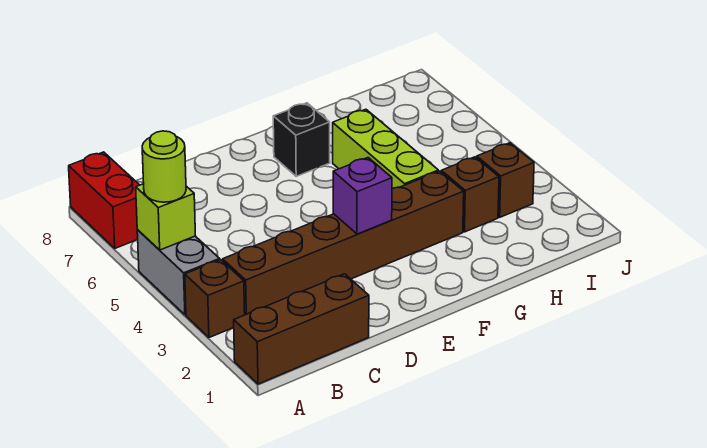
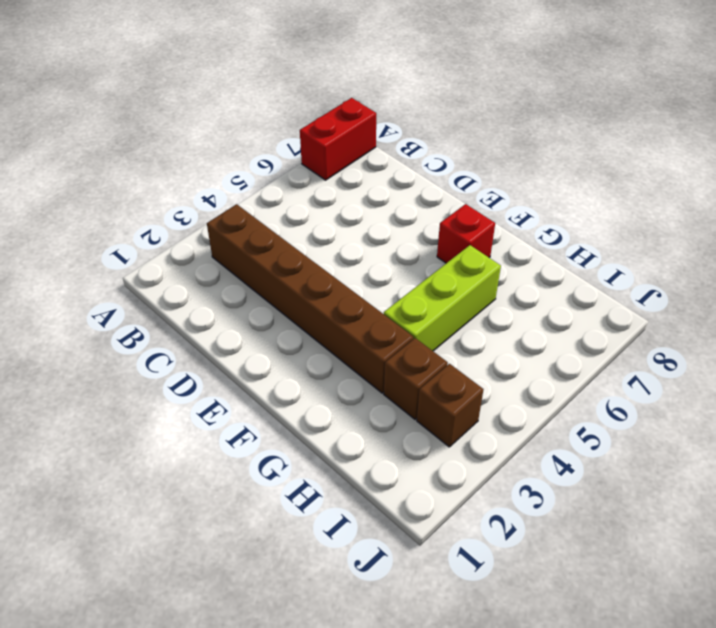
red brick F7 level 1 -> black brick F7 level 1
none -> brown brick A1:C1 level 1
none -> brown brick A3 level 1
none -> grey brick A4:A5 level 1

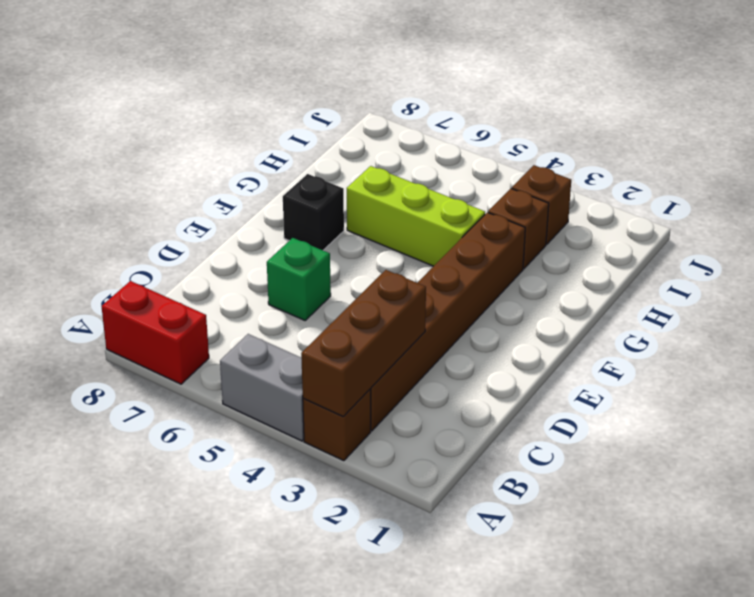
brown brick A3:C3 level 2 -> brown brick A1:C1 level 1
green brick D6 level 1 -> none
none -> lime brick A5 level 2
none -> purple brick E3 level 2
none -> lime round brick A5 level 3

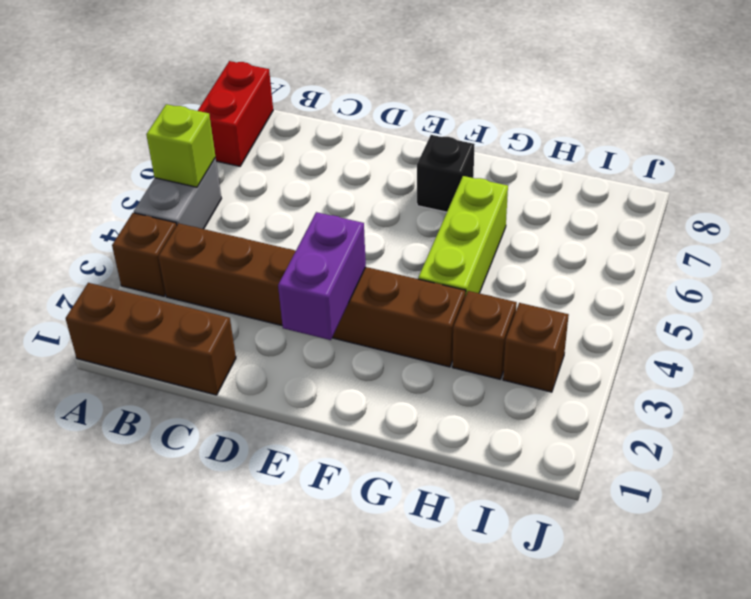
purple brick E2:E3 level 2 -> purple brick E3 level 2
none -> lime round brick A5 level 3

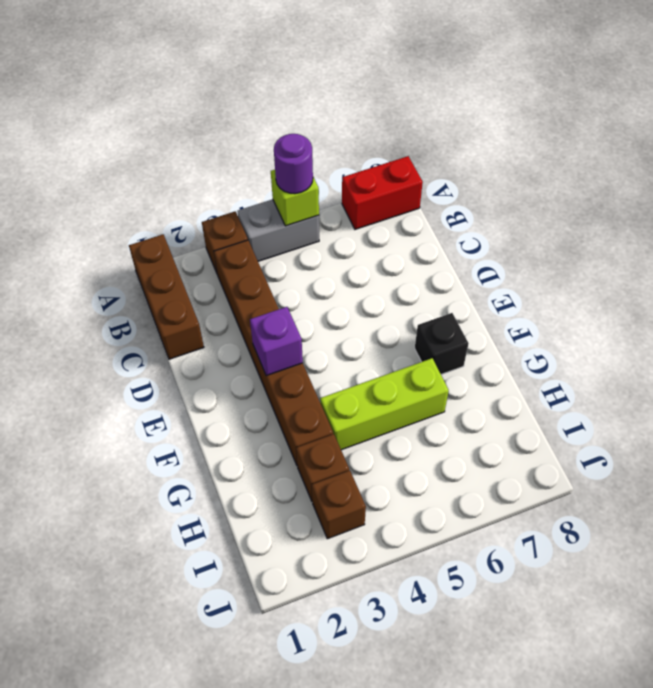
purple round brick A5 level 3 -> lime round brick A5 level 3

